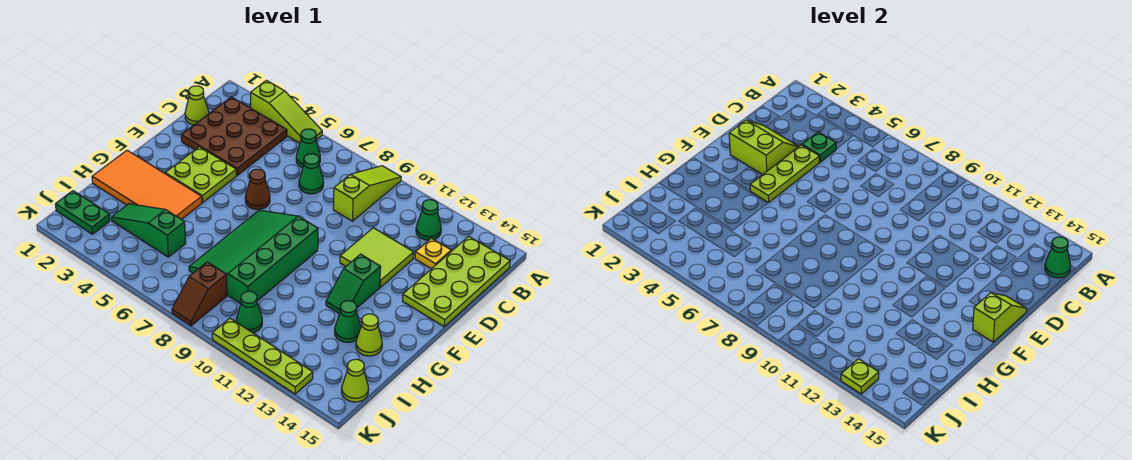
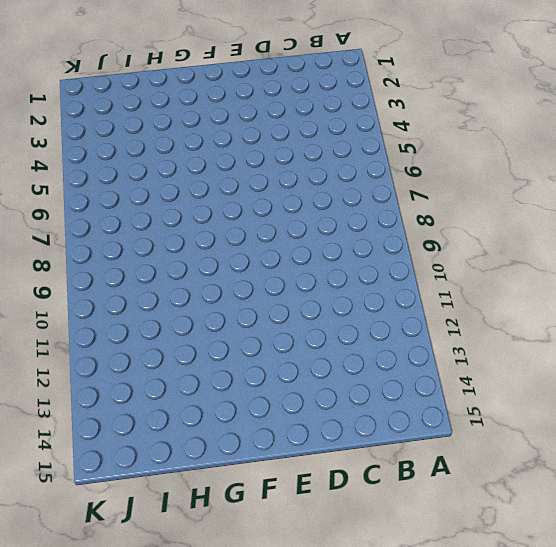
none -> lime slope A3:A5 level 1 top 3
none -> lime slope A9:C9 level 1 top C
none -> brown plate B2:D4 level 1

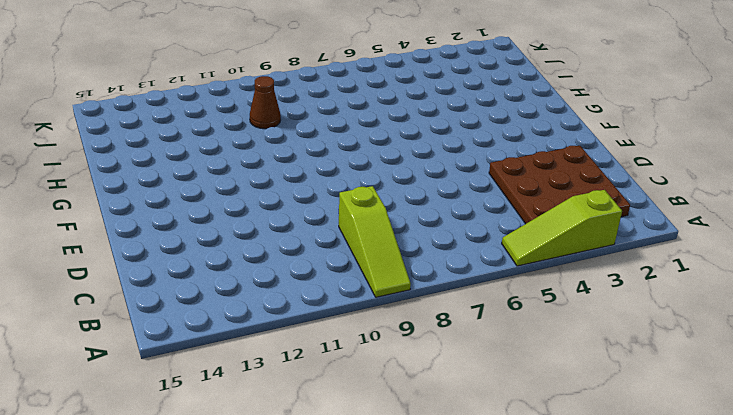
brown cone I10 level 1 -> brown cone E6 level 1
none -> green cone B6 level 1
none -> green cone B12 level 1
none -> lime plate B14:E15 level 1

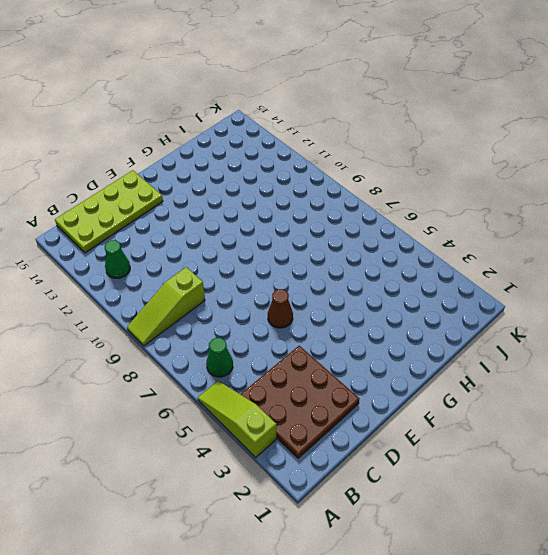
none -> lime cone C1 level 1
none -> green cone C7 level 1
none -> yellow plate C13 level 1

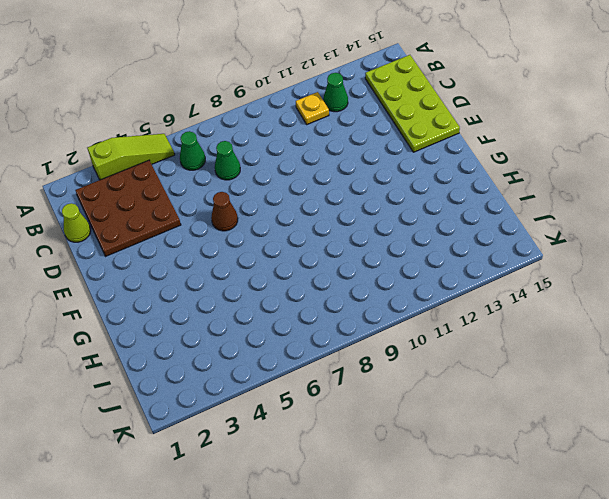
yellow plate B11 level 1 -> yellow plate C13 level 1
none -> lime slope A9:C9 level 1 top C
none -> lime tile D11:E12 level 1
none -> lime plate E3:F4 level 1

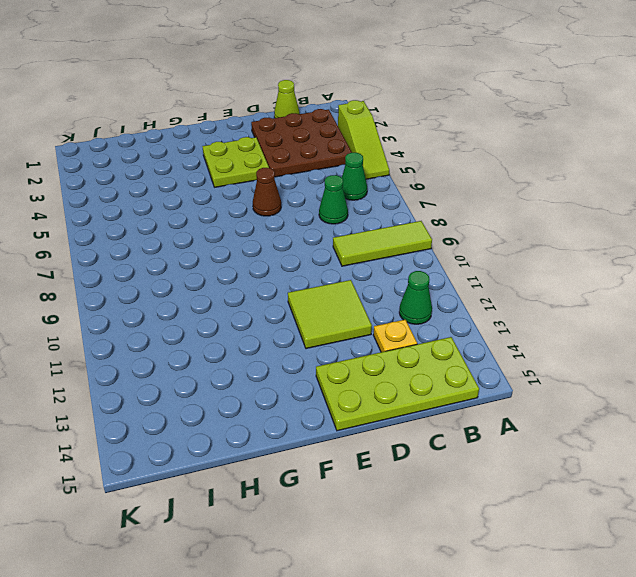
lime tile A9:C9 level 1 -> lime slope A9:C9 level 1 top C
none -> green slope F7:I9 level 1 top 9
none -> green slope F12:G12 level 1 top F
none -> orange tile G1:H4 level 1

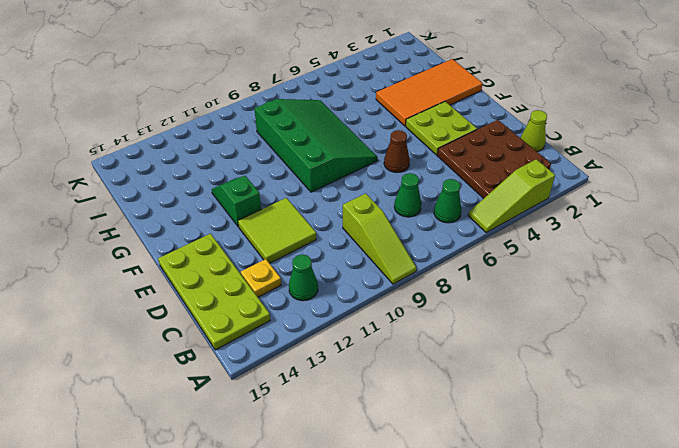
none -> green cone H13 level 1
none -> lime cone H14 level 1
none -> green slope I3:I5 level 1 top 5

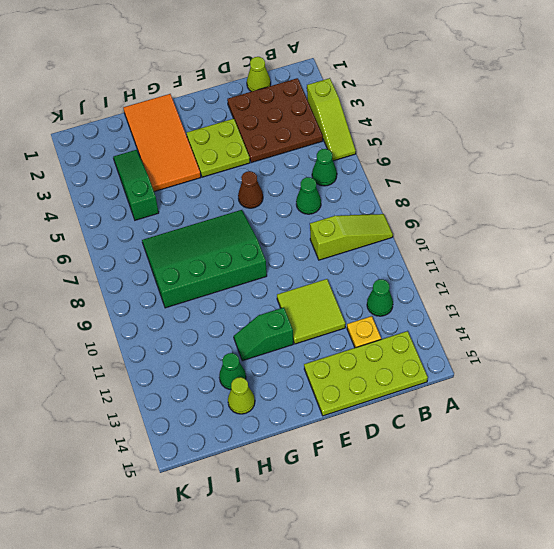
none -> green plate J1:J2 level 1
none -> brown slope J8:K8 level 1 top J
none -> green cone J10 level 1

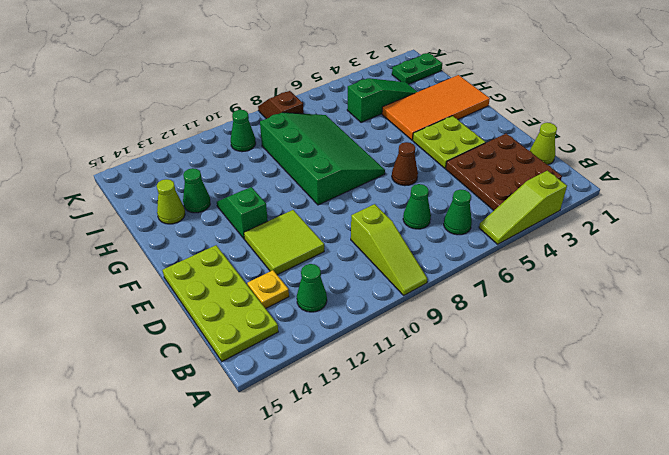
none -> lime cone J15 level 1
none -> lime plate K10:K13 level 1
none -> green cone B15 level 2

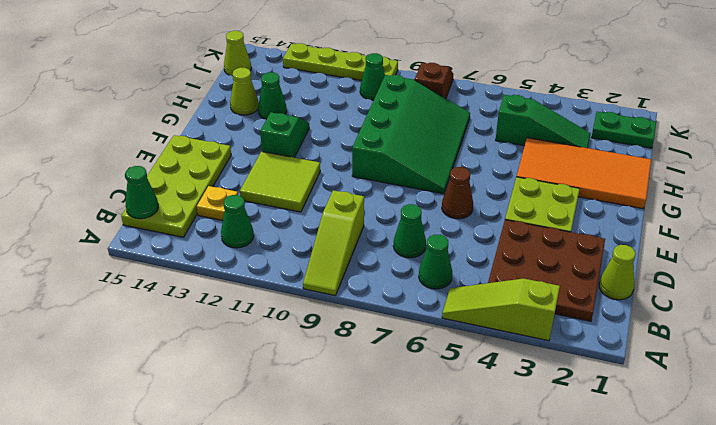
none -> green plate C4 level 2
none -> lime slope D2:E3 level 2 top E
none -> lime plate D4:F4 level 2

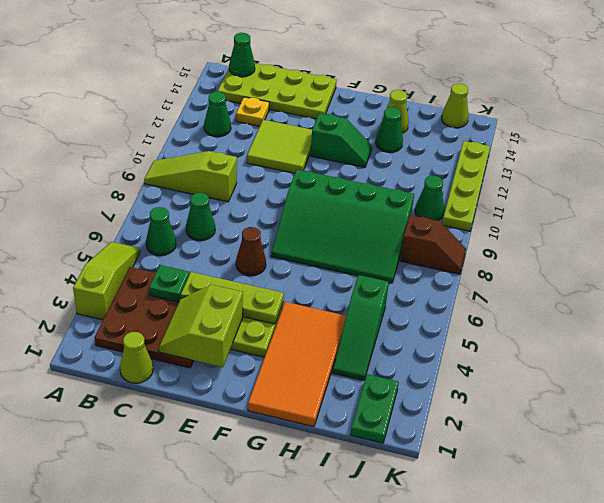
none -> lime slope E15:F15 level 2 top F
none -> lime plate K13 level 2

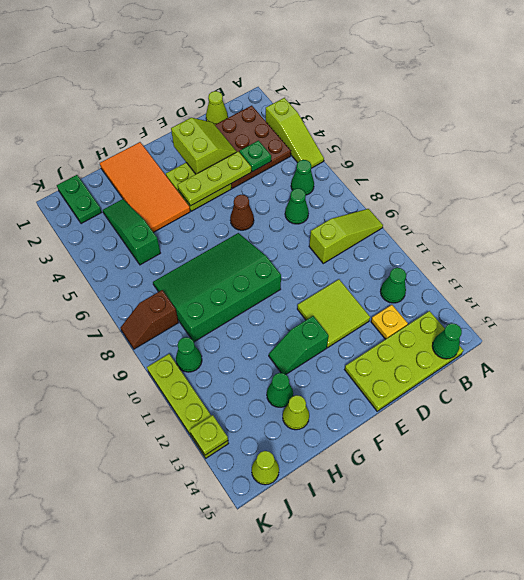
none -> lime slope E15:F15 level 2 top F

